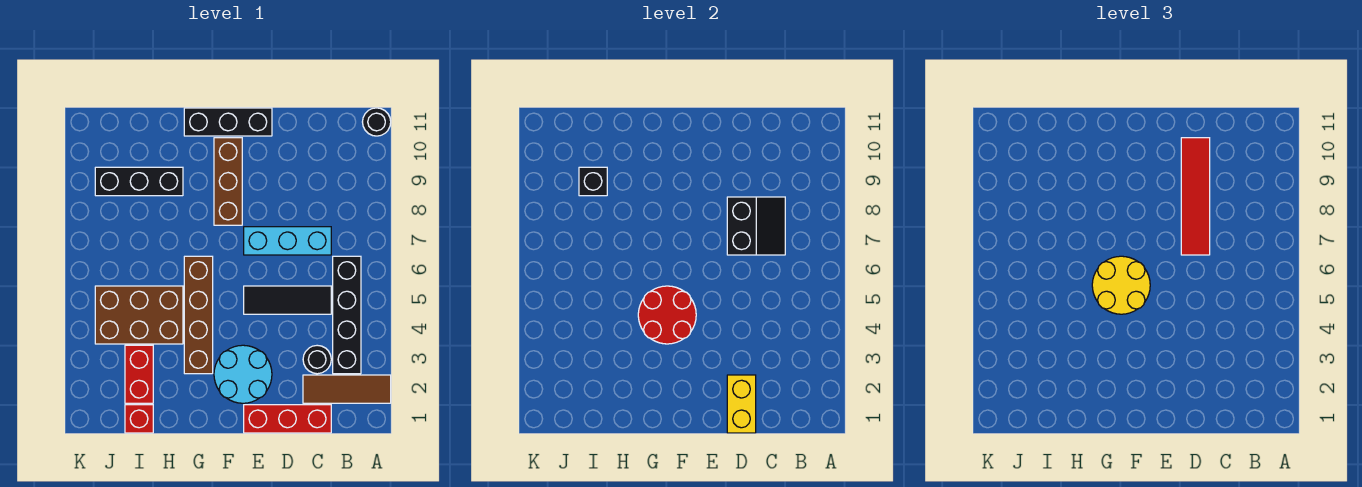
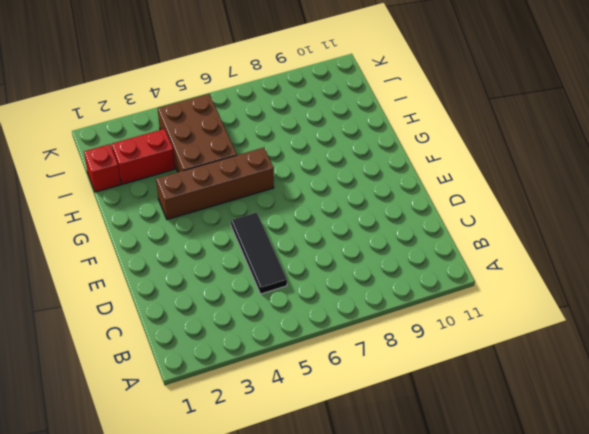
none -> brown tile A2:C2 level 1
none -> black round brick A11 level 1
none -> black brick B3:B6 level 1

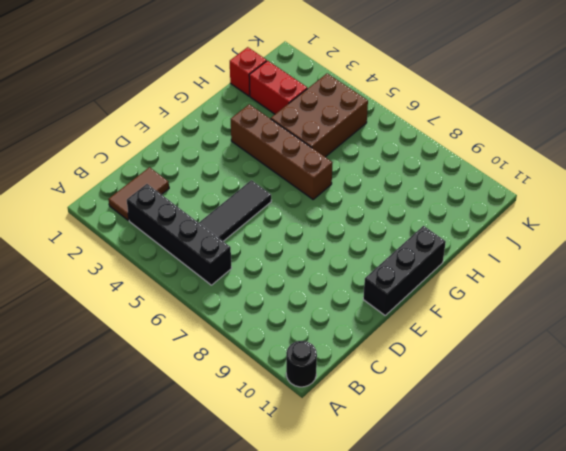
brown tile B2:C2 level 1 -> brown tile A2:C2 level 1
none -> red brick C1:E1 level 1
none -> black round brick C3 level 1
none -> cyan brick C7:E7 level 1

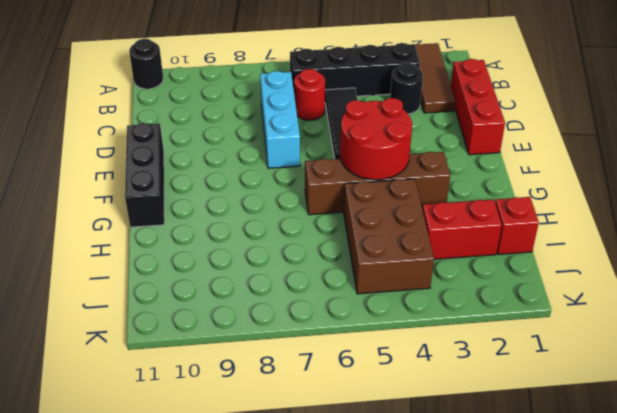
red round brick C6 level 1 -> none
none -> cyan round brick E2:F3 level 1
none -> brown brick F8:F10 level 1
none -> black brick H9:J9 level 1

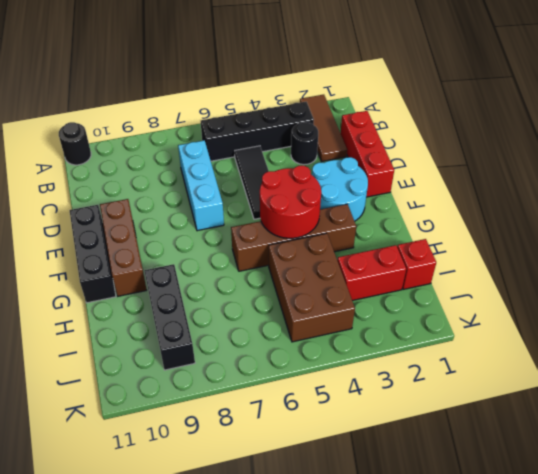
brown brick E10:G10 level 1 -> brown brick F8:F10 level 1
none -> black slope C7:D8 level 2 top D
none -> yellow brick D1:D2 level 2
none -> black brick I9 level 2

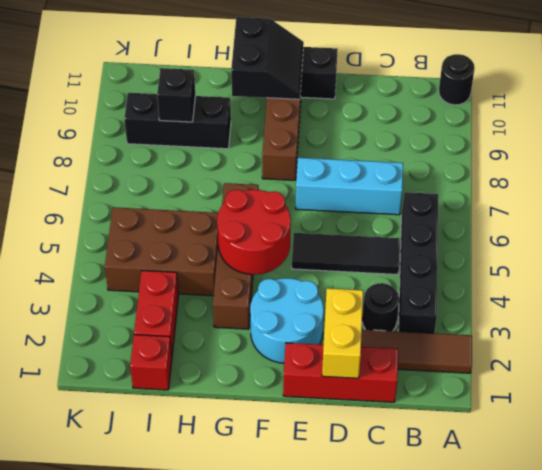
black slope F10:G11 level 2 top G -> black slope C7:D8 level 2 top D
none -> red tile D7:D10 level 3
none -> yellow round brick F5:G6 level 3

